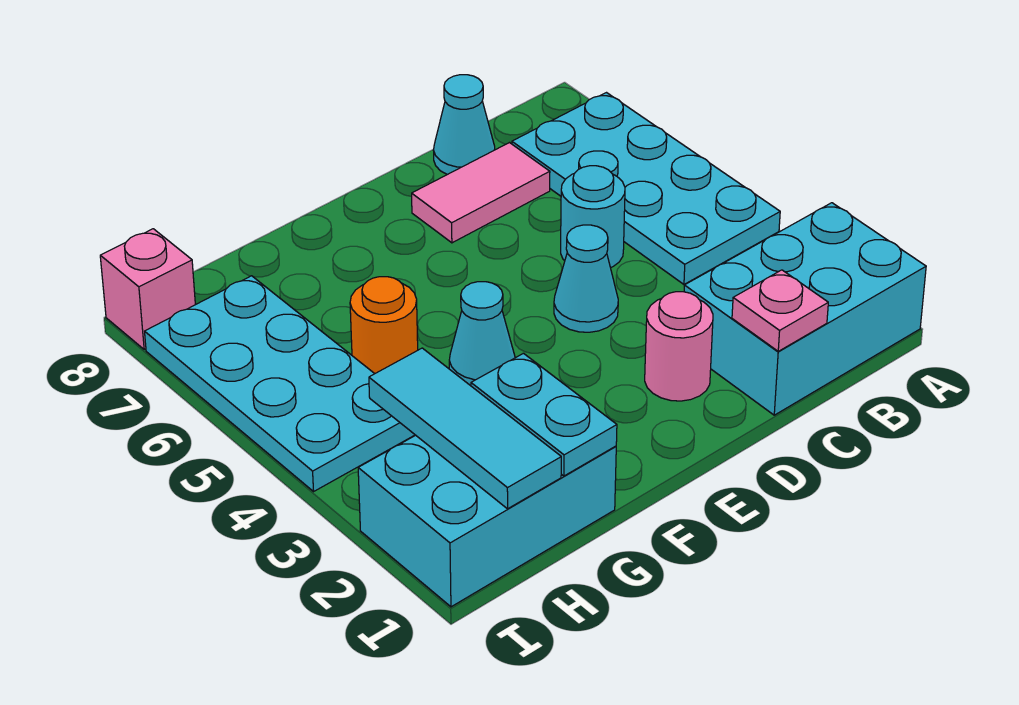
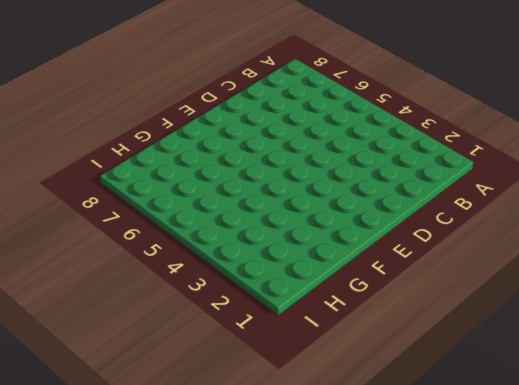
none -> cyan brick A1:C2 level 1
none -> cyan plate A4:B7 level 1
none -> cyan round brick C5 level 1

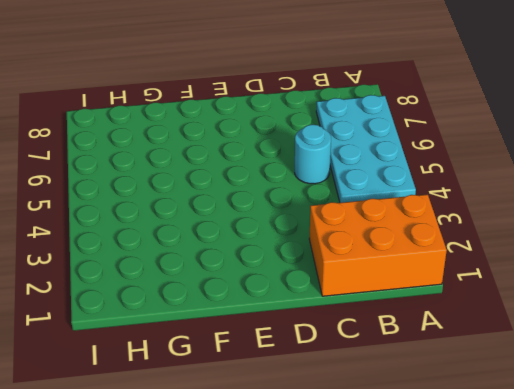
orange brick A1:C2 level 1 -> cyan brick A1:C2 level 1
none -> pink tile C7:D7 level 1
none -> cyan cone C8 level 1
none -> pink round brick D2 level 1

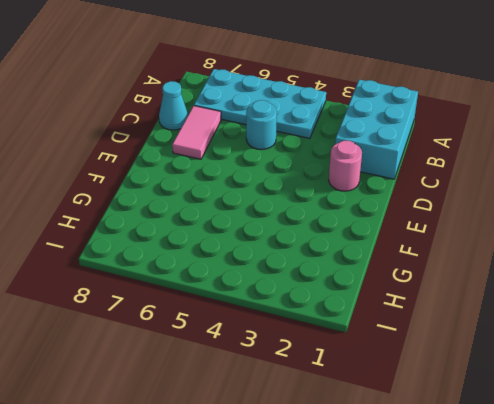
none -> cyan cone D4 level 1
none -> cyan cone F4 level 1
none -> cyan brick G1:I2 level 1

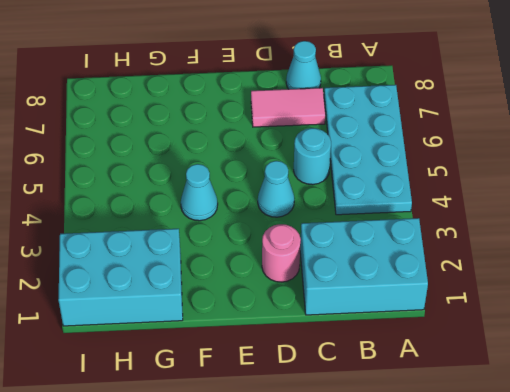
none -> orange round brick G5 level 1
none -> cyan plate H4:I7 level 1
none -> pink brick I8 level 1

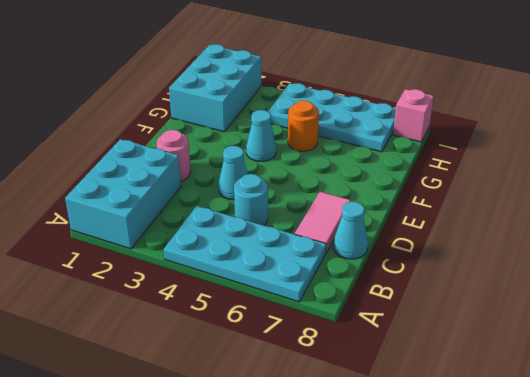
none -> pink plate C1 level 2
none -> cyan plate G1:G2 level 2
none -> cyan tile H1:H3 level 2

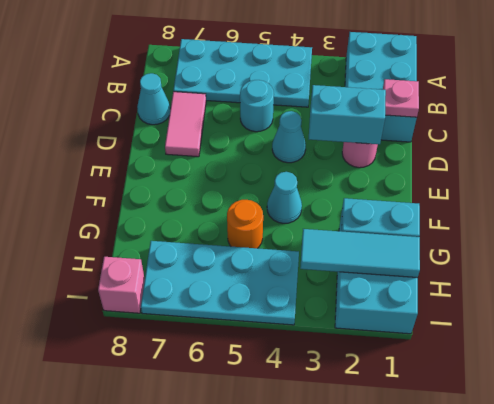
cyan brick D2:D3 level 2 -> none

